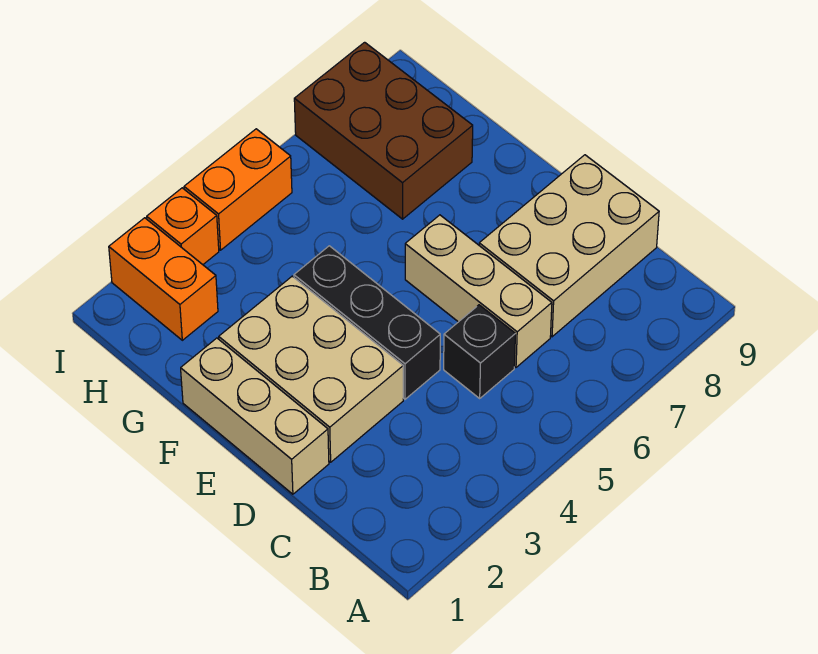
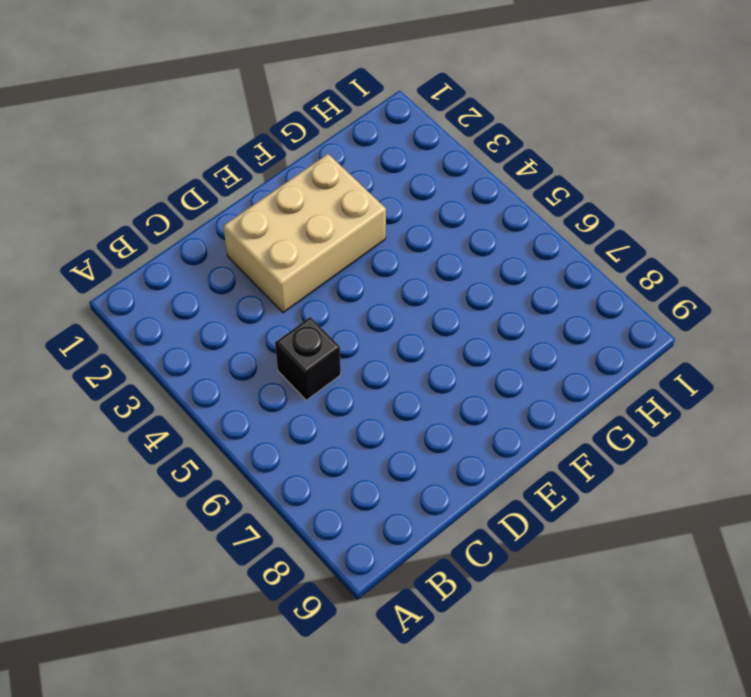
none -> tan brick C6:E6 level 1
none -> tan brick C7:D9 level 1

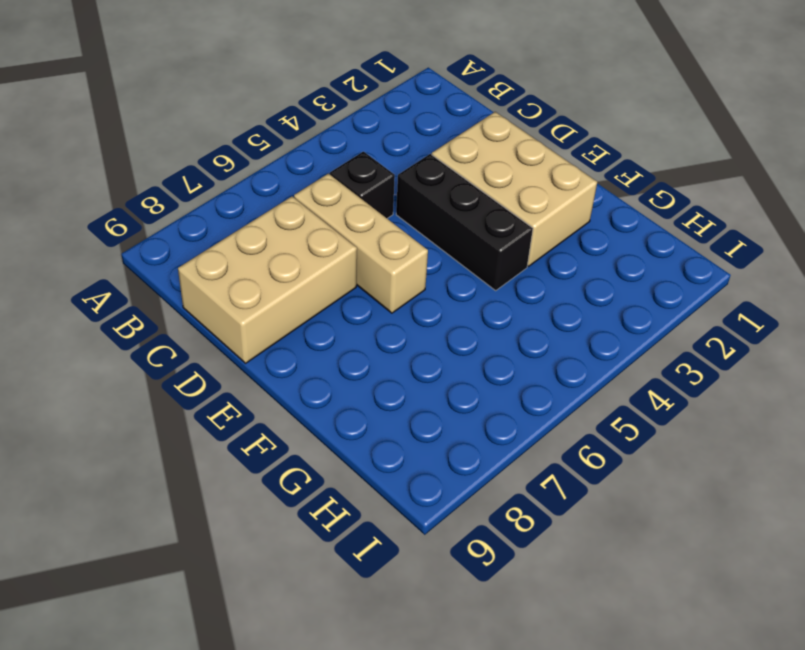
none -> tan brick D1:F1 level 1
none -> brown brick G7:I8 level 1

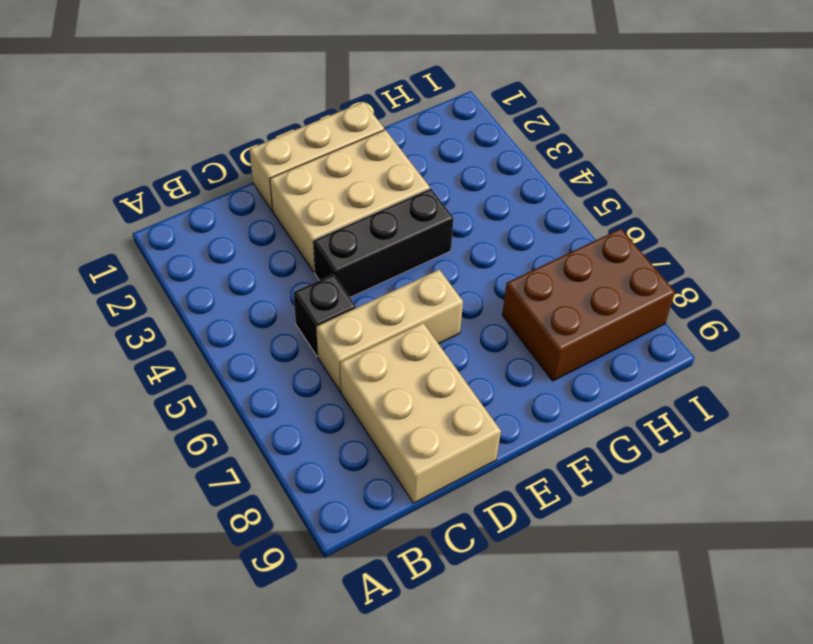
none -> orange brick H2:I2 level 1
none -> orange brick I3 level 1

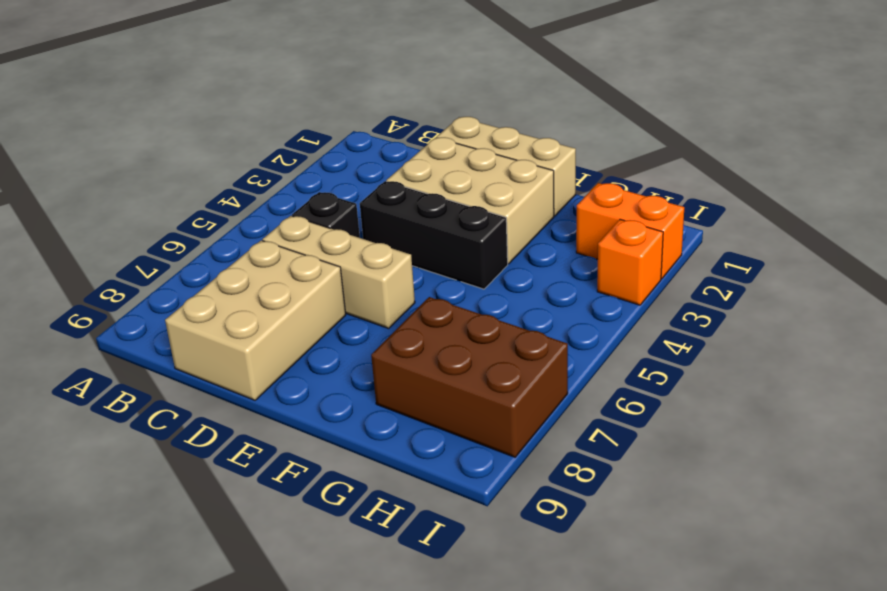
none -> orange brick I4:I5 level 1

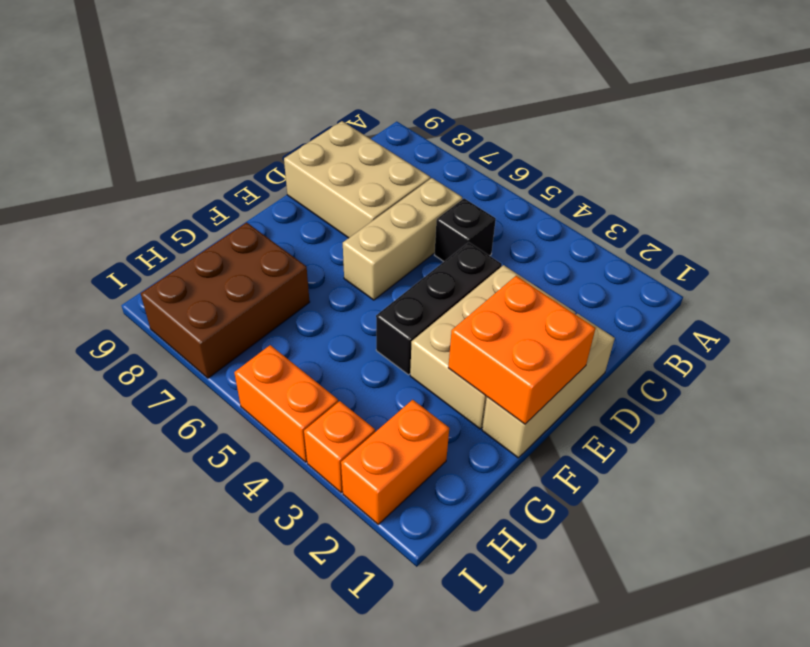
orange brick E1:F2 level 2 -> none

